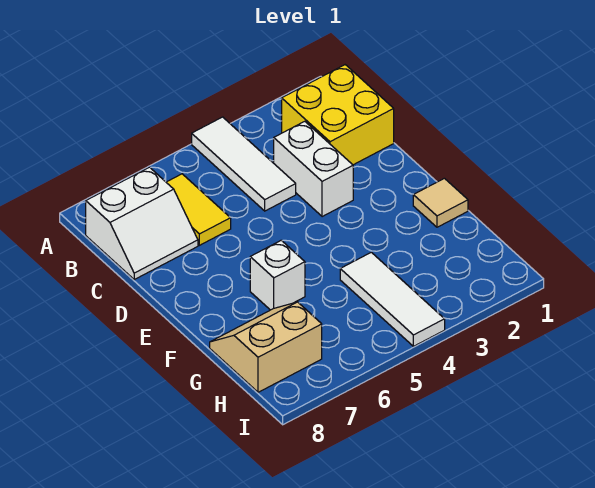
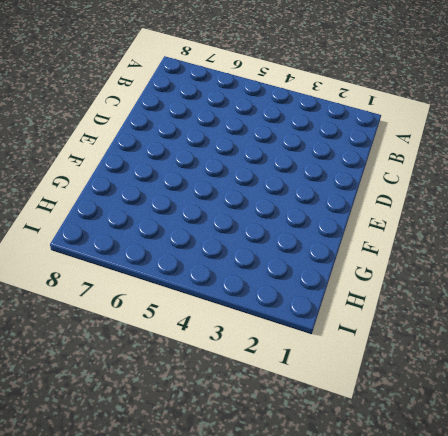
none -> white tile A4:C4 level 1
none -> yellow brick B1:C2 level 1

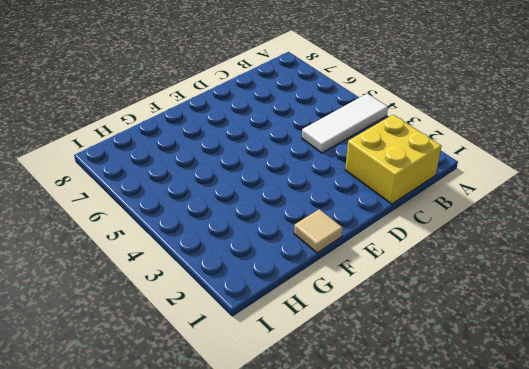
none -> yellow tile B6:C6 level 1
none -> white slope B7:C8 level 1 top B

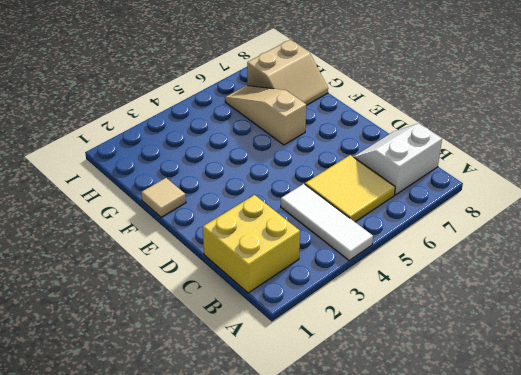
yellow tile B5:C6 level 1 -> yellow tile B6:C6 level 1
tan slope F6:H6 level 1 top F -> white brick F6 level 1
none -> white brick C3:D3 level 1
none -> white tile G4:I4 level 1

